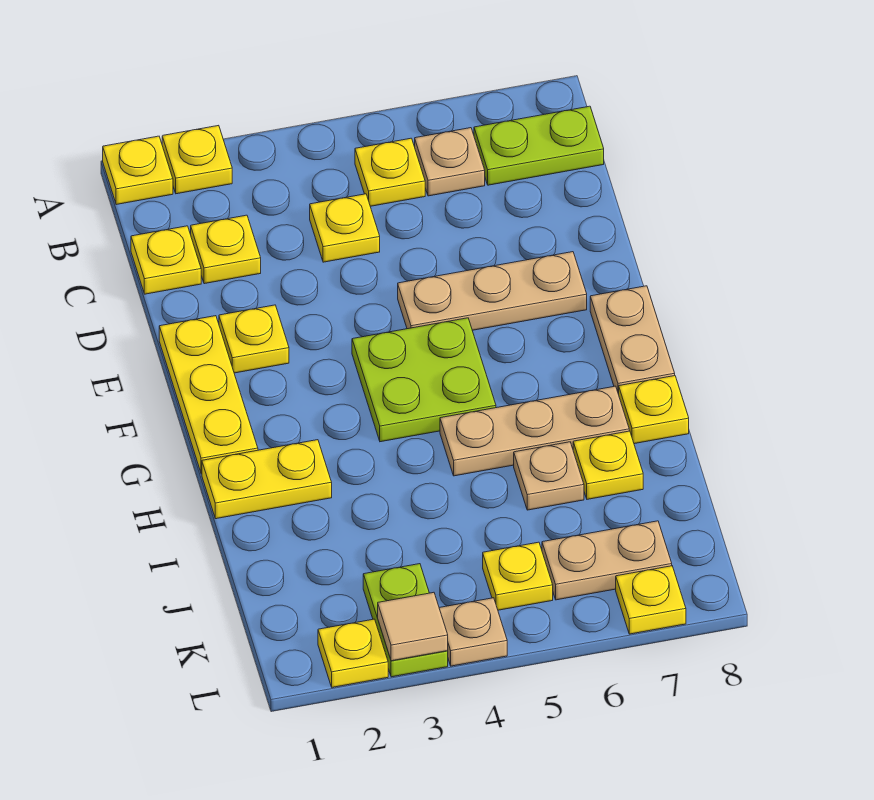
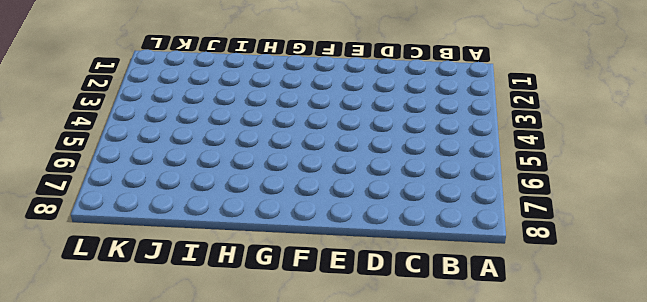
none -> yellow plate A1 level 1
none -> yellow plate A2 level 1
none -> yellow plate B5 level 1

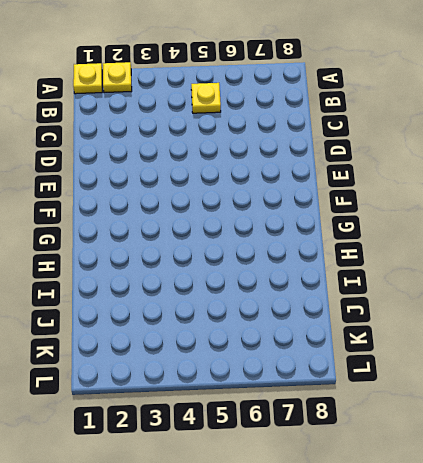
none -> tan plate B6 level 1
none -> lime plate B7:B8 level 1
none -> yellow plate C1 level 1

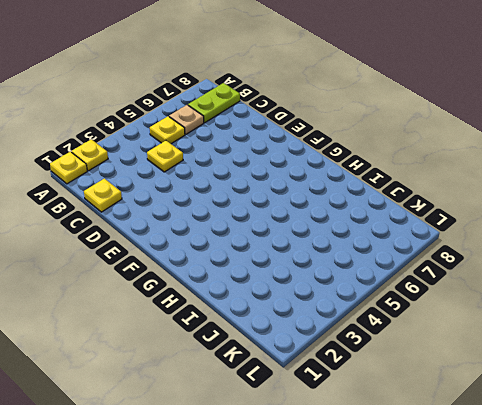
none -> yellow plate C2 level 1
none -> yellow plate E1:G1 level 1
none -> yellow plate E2 level 1

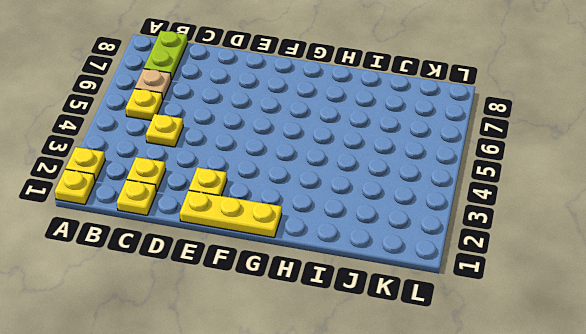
none -> tan plate E5:E7 level 1
none -> lime plate F4:G5 level 1
none -> tan plate F8:G8 level 1

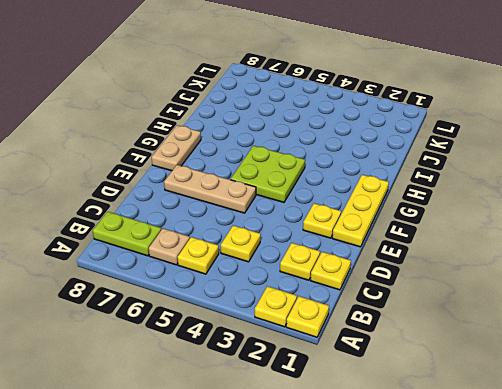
none -> yellow plate H1:H2 level 1
none -> tan plate H5:H7 level 1
none -> yellow plate H8 level 1

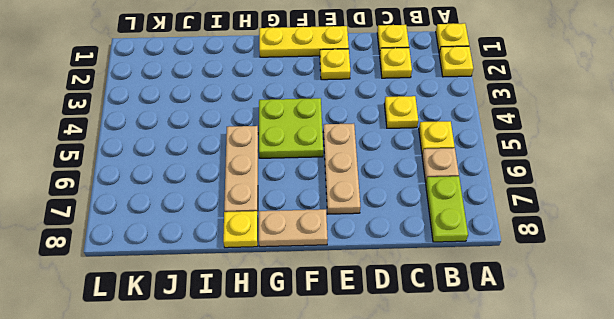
none -> yellow plate H1:H2 level 1
none -> tan plate I6 level 1
none -> yellow plate I7 level 1

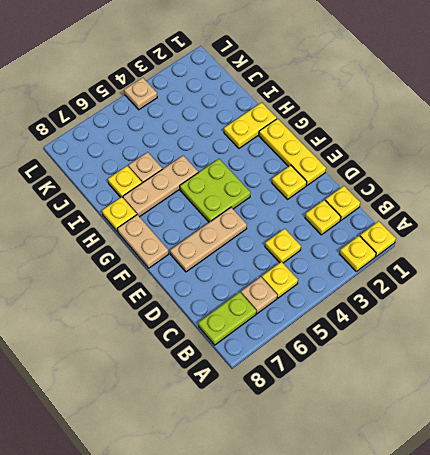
none -> lime plate K3:L3 level 1
none -> yellow plate K5 level 1
none -> tan plate K6:K7 level 1

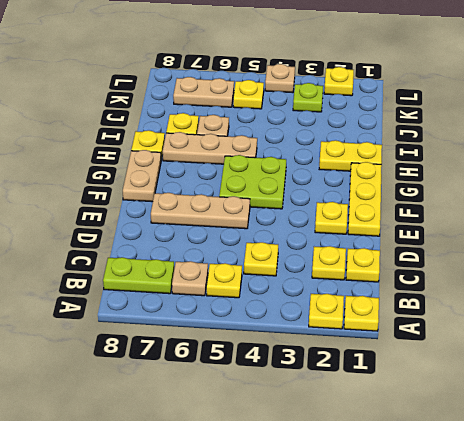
lime plate K3 level 1 -> lime plate K3:L3 level 1
none -> yellow plate L7 level 1
none -> tan tile L3 level 2

